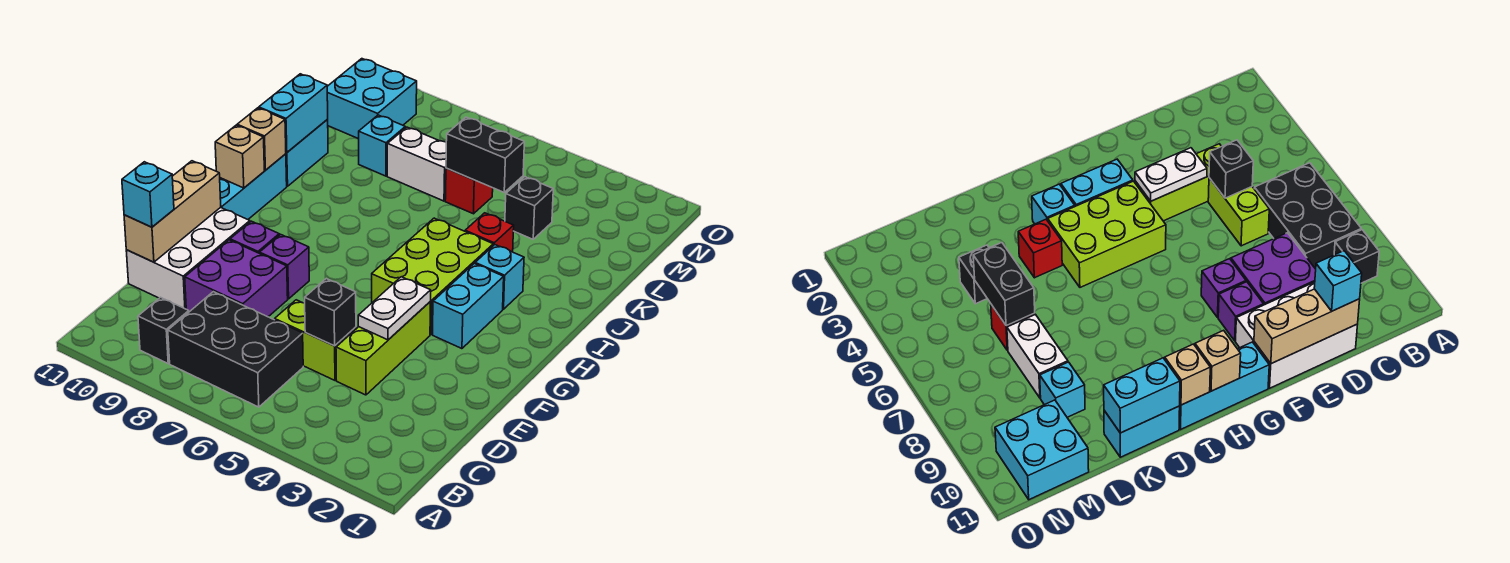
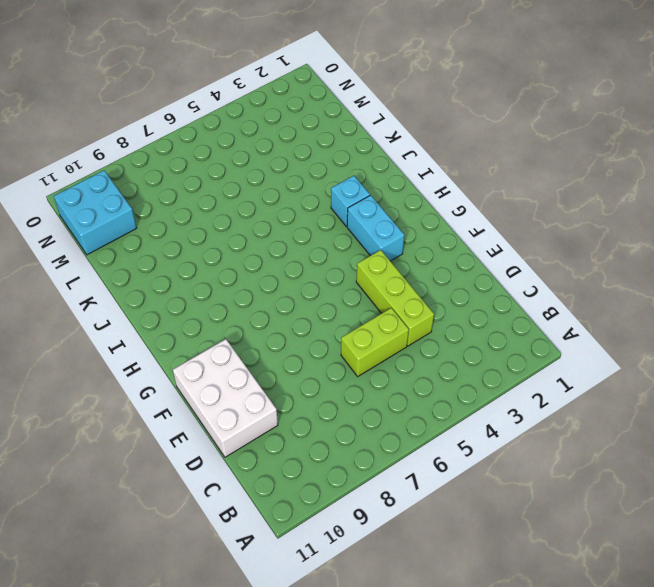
none -> black brick B6:C8 level 1
none -> black brick B9 level 1
none -> purple brick D8:E9 level 1

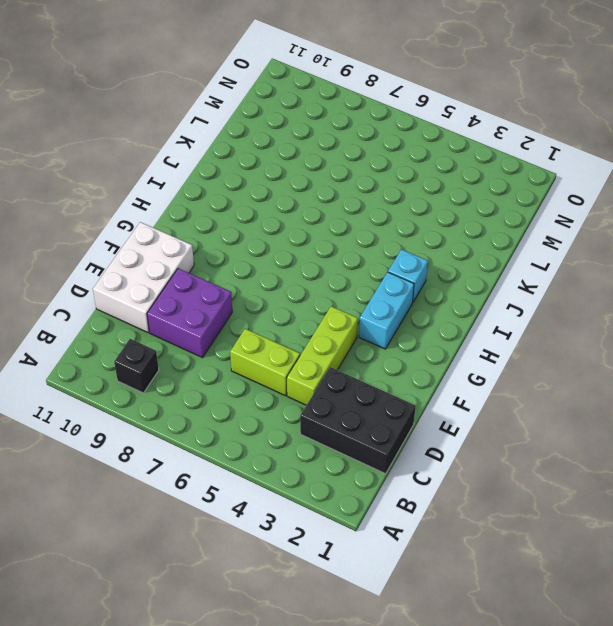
black brick C1:D3 level 1 -> black brick B6:C8 level 1
none -> purple brick F8 level 1
none -> purple brick F9 level 1
none -> lime brick G4:I5 level 1

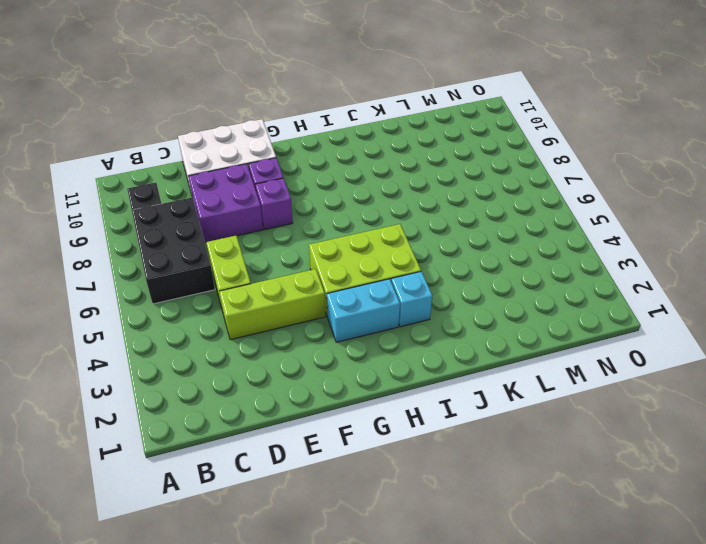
none -> cyan brick G11:I11 level 1
none -> red brick J4 level 1
none -> cyan brick J11:K11 level 1

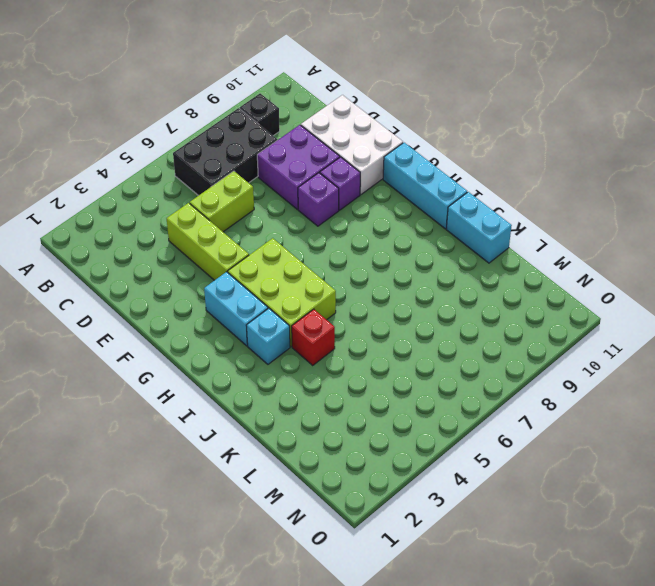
none -> black brick L4 level 1
none -> red brick L6 level 1
none -> white brick L7:L8 level 1

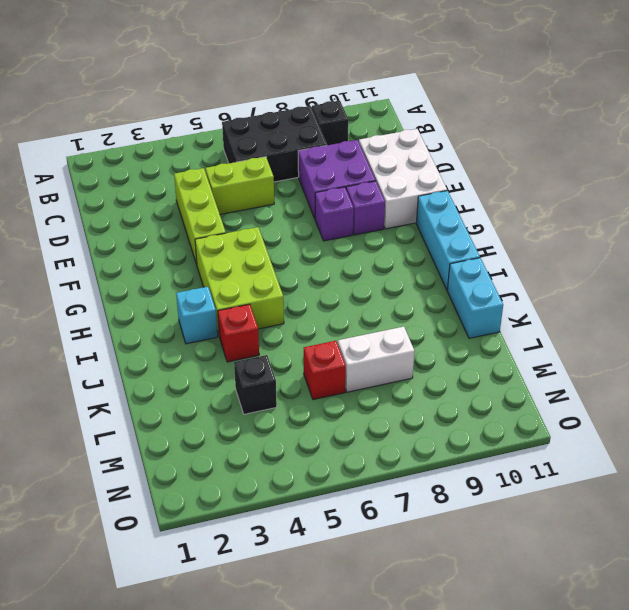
none -> cyan brick G3:H3 level 1
none -> cyan brick L9 level 1
none -> cyan brick M10:N11 level 1

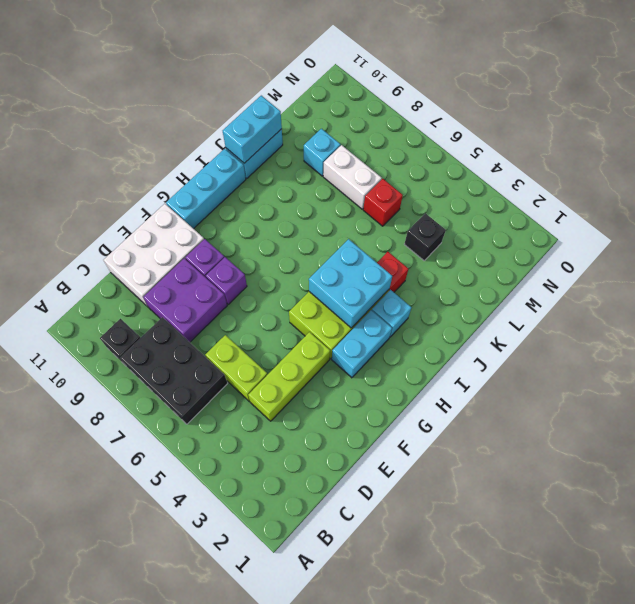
cyan brick H4:I5 level 2 -> cyan brick M10:N11 level 1
none -> black brick D5 level 2
none -> tan brick D11:F11 level 2
none -> white plate E4:F4 level 2

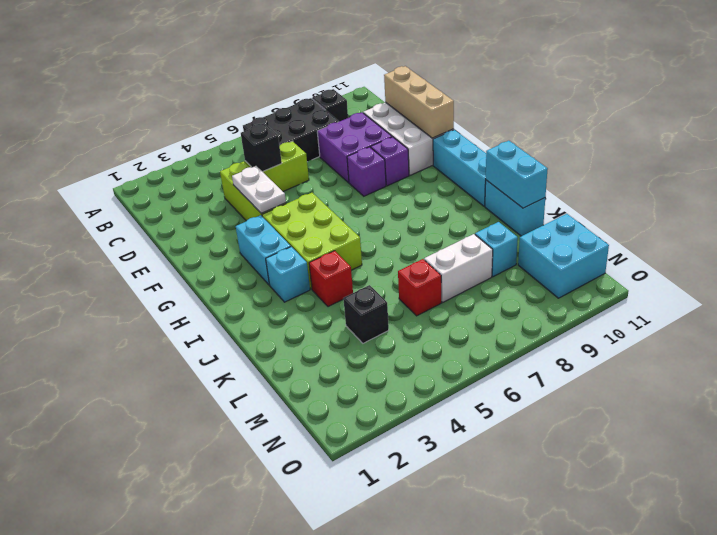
none -> tan brick H11 level 2
none -> tan brick I11 level 2
none -> black brick L5:L6 level 2

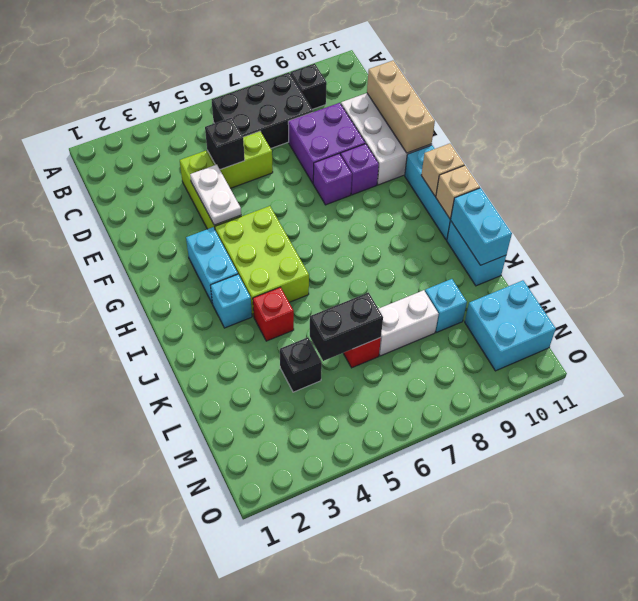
none -> cyan brick D11 level 3

